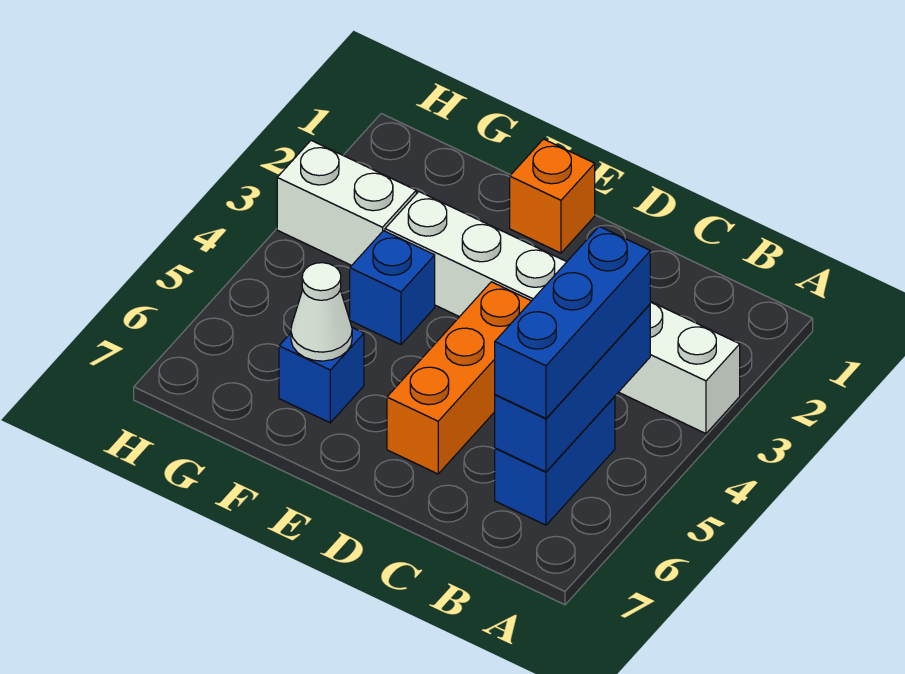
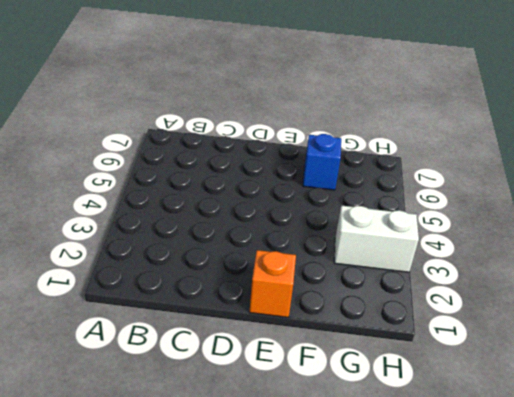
none -> white brick A3:F3 level 1
none -> blue brick B5:B6 level 1

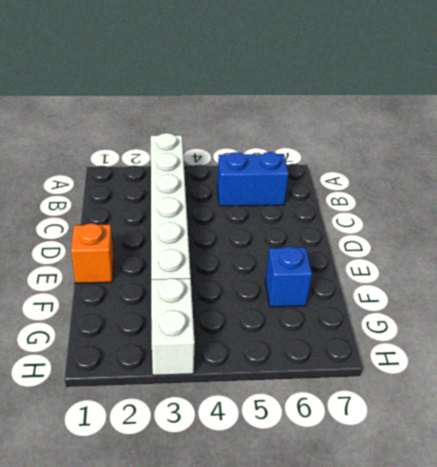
none -> orange brick D4:D6 level 1
none -> blue brick F4 level 1

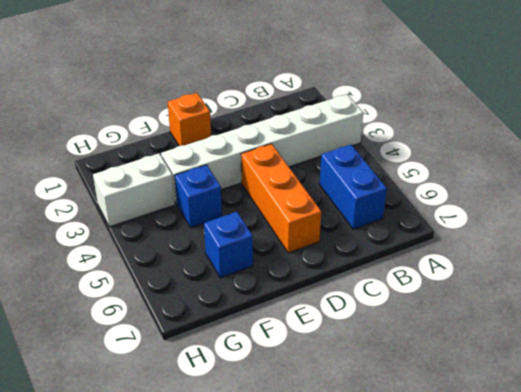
none -> blue brick B4:B6 level 2
none -> white cone F6 level 2

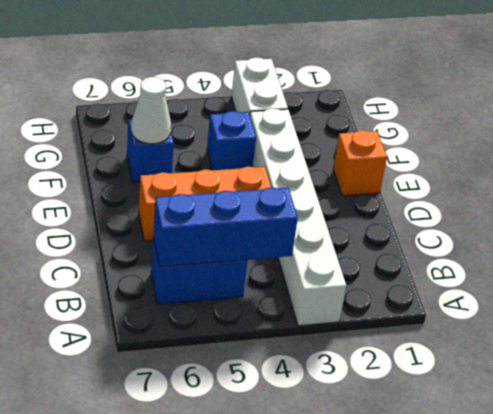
none -> blue brick B4:B6 level 3

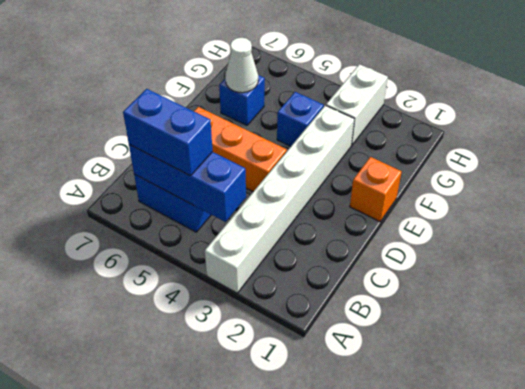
blue brick B5:B6 level 3 -> blue brick B4:B6 level 3

